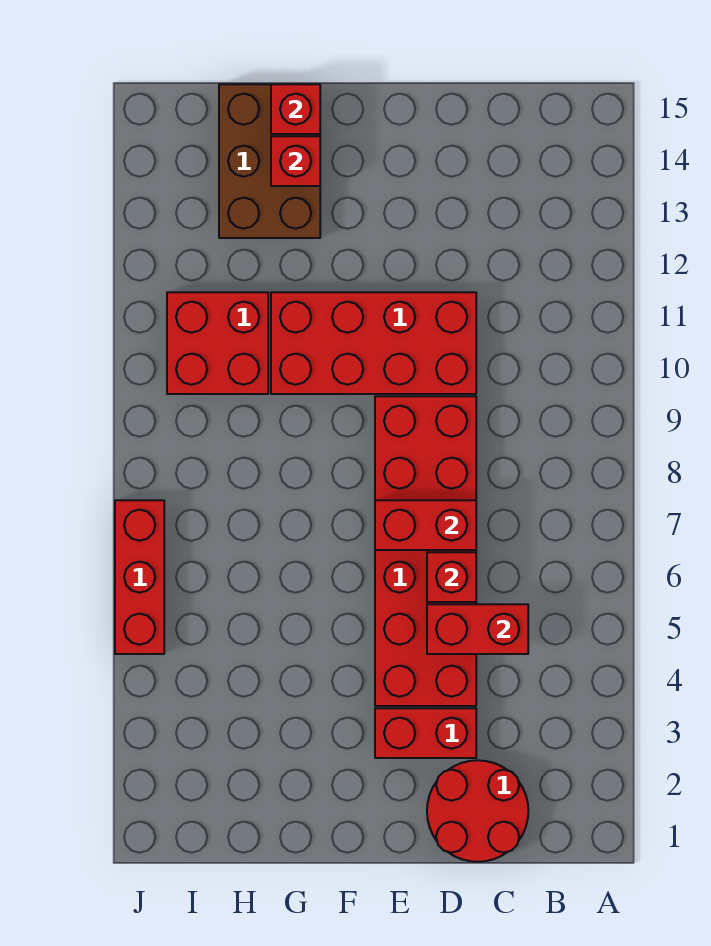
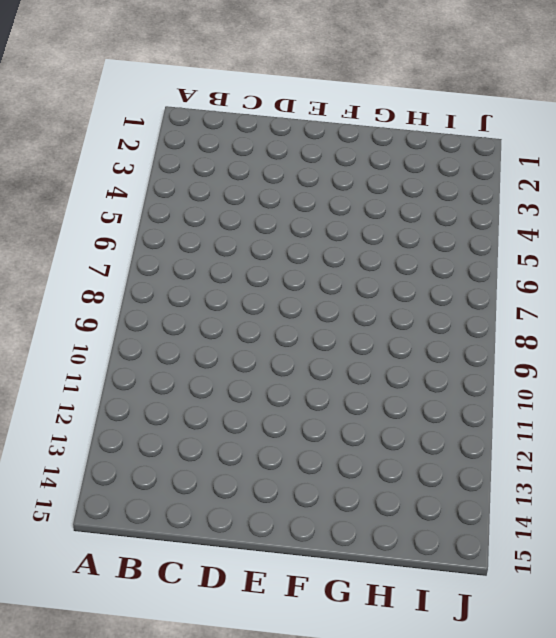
none -> red round brick C1:D2 level 1
none -> red brick D3:E3 level 1
none -> red brick D4:E9 level 1

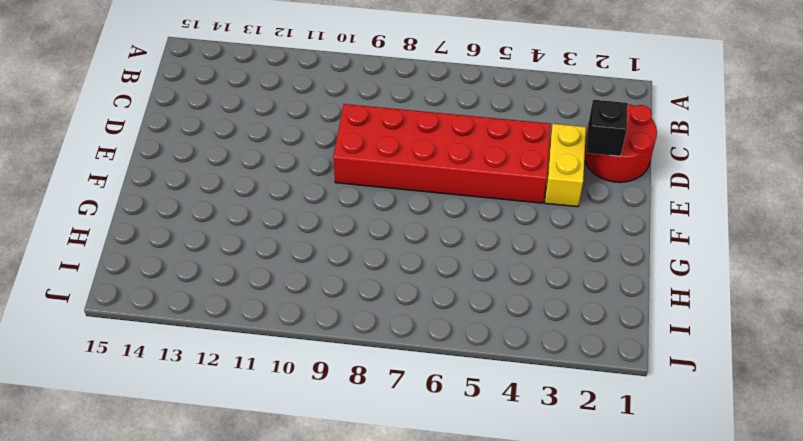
black brick D2 level 2 -> none
yellow brick D3:E3 level 1 -> red brick D3:E3 level 1
none -> red brick D10:G11 level 1
none -> brown brick G13:H15 level 1
none -> red brick H10:I11 level 1

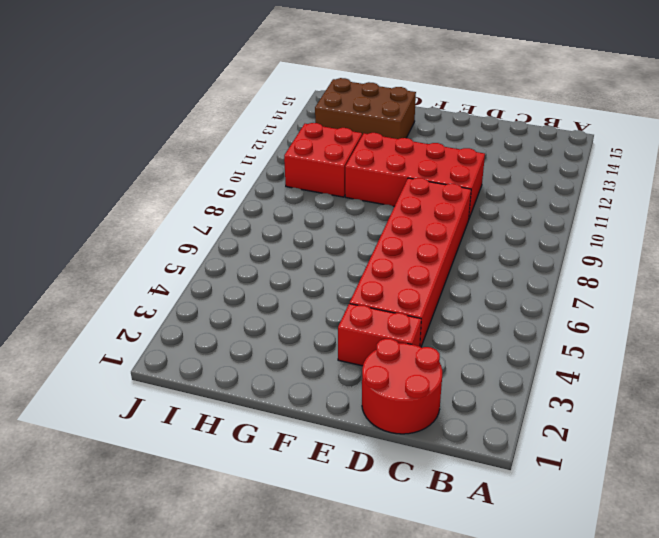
brown brick G13:I14 level 1 -> brown brick G13:H15 level 1
none -> red brick J5:J7 level 1
none -> red brick C5:D5 level 2
none -> red brick D6 level 2

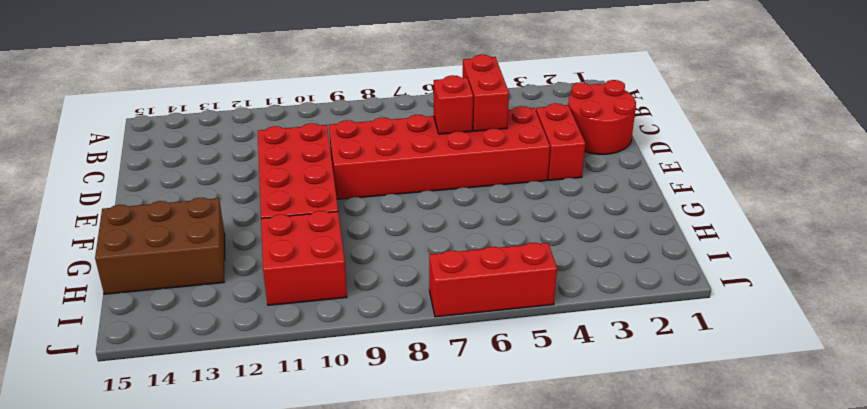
none -> red brick D7:E7 level 2
none -> red brick G14 level 2
none -> red brick G15 level 2

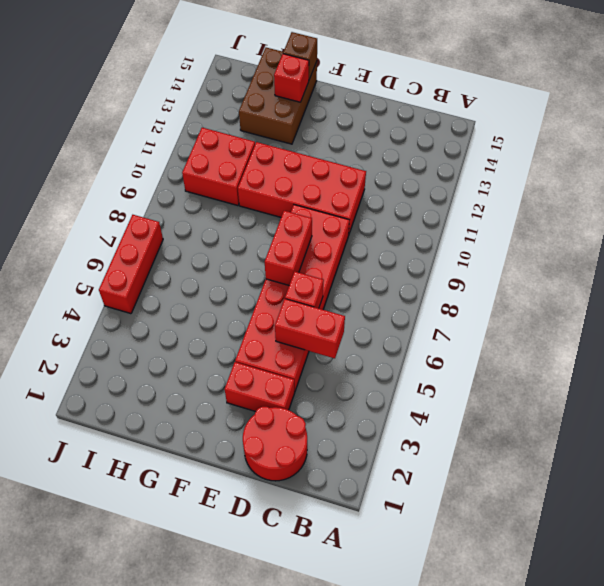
red brick E7:E8 level 2 -> red brick D7:E7 level 2
brown brick G15 level 2 -> red brick G15 level 2

